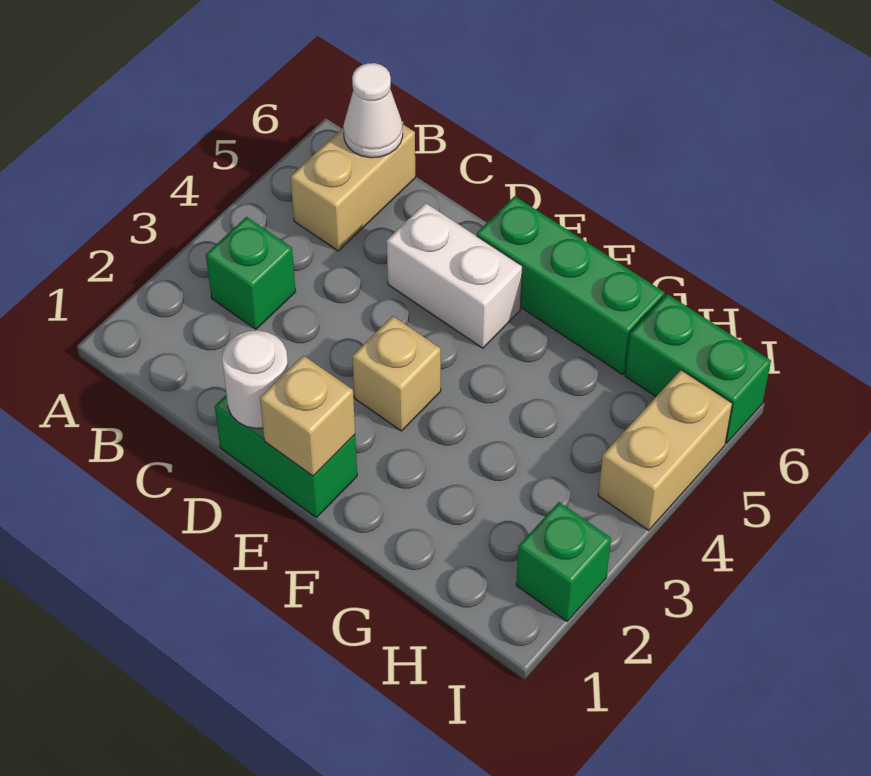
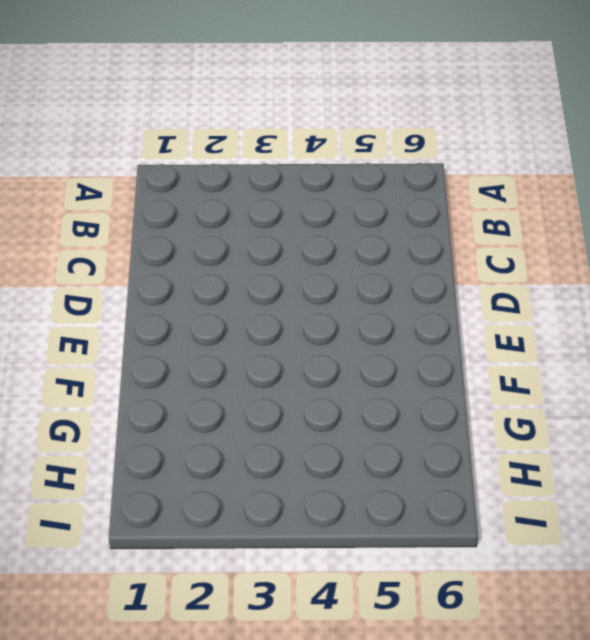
none -> green brick B3 level 1
none -> tan brick B5:B6 level 1
none -> green brick D1:E1 level 1

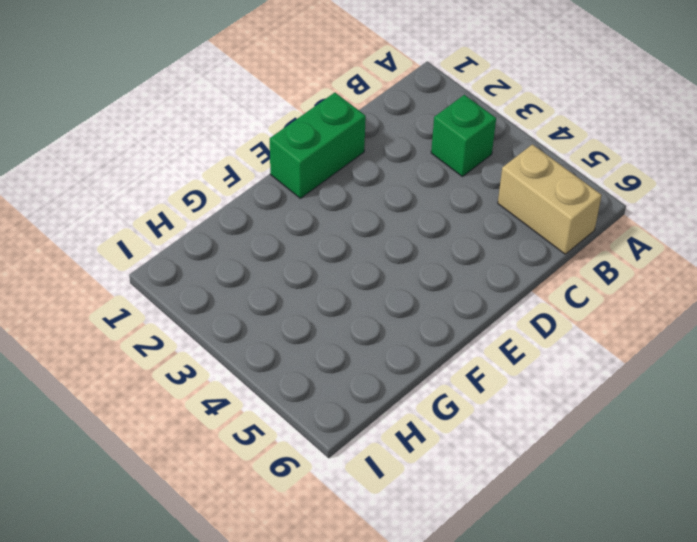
none -> white brick D5:E5 level 1
none -> tan brick E3 level 1
none -> green brick E6:G6 level 1

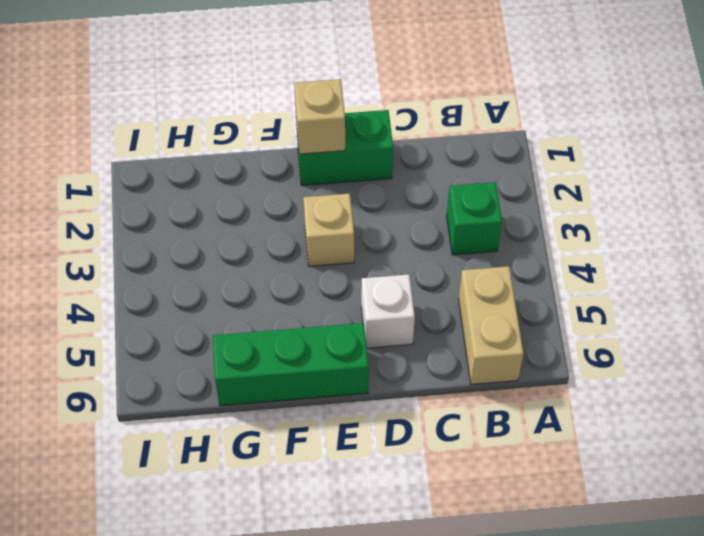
white brick D5 level 1 -> white brick D5:E5 level 1
none -> green brick H6:I6 level 1
none -> green brick I2 level 1
none -> tan brick I4:I5 level 1

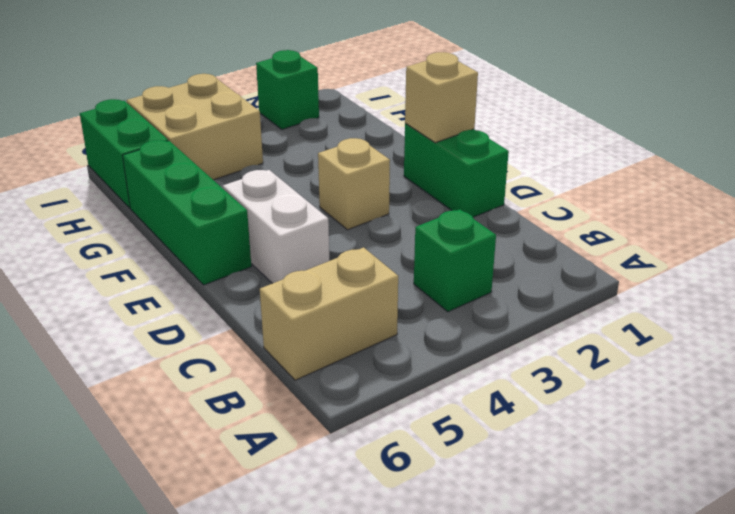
tan brick H4:I5 level 1 -> tan brick I4:I5 level 1
none -> white cone B6 level 2
none -> white round brick D1 level 2

